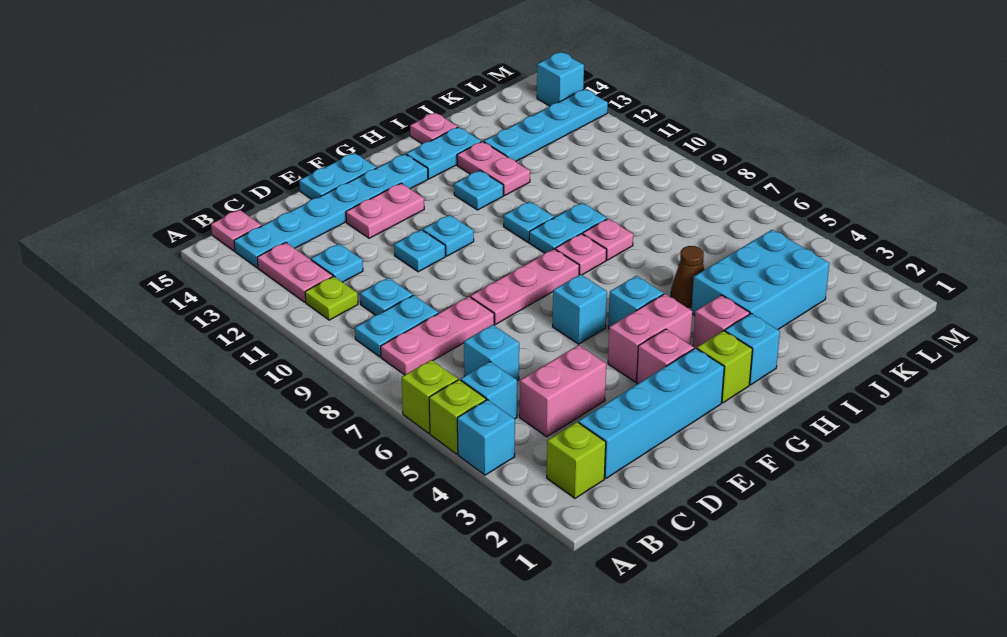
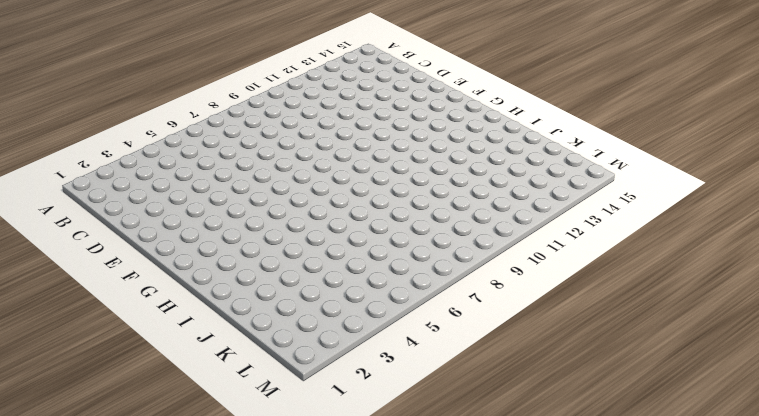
none -> cyan brick A4 level 1
none -> lime brick A5 level 1
none -> lime brick A6 level 1
none -> lime brick B2 level 1

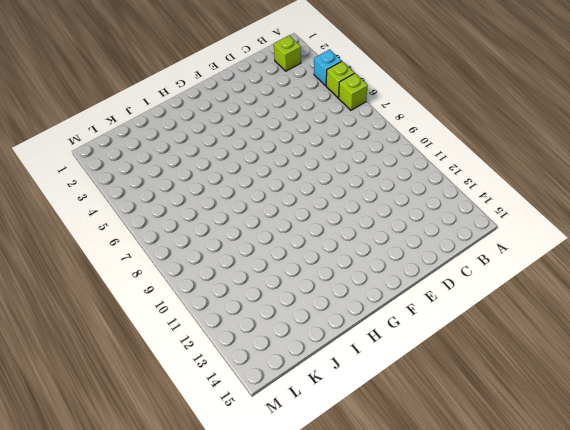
none -> cyan brick B5 level 1
none -> pink plate B8:D8 level 1
none -> cyan plate B9:C9 level 1
none -> lime plate B11 level 1

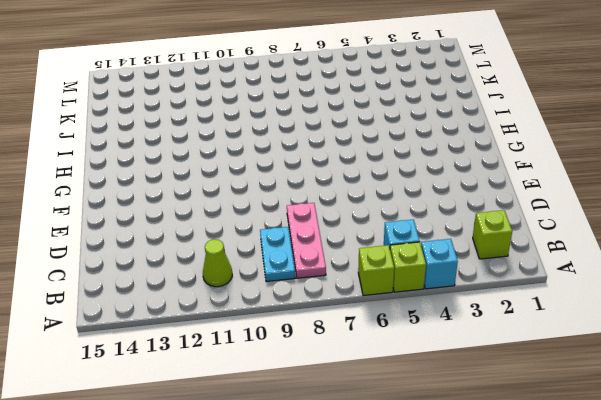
lime cone B11 level 1 -> lime plate B11 level 1
none -> pink plate B12:B13 level 1
none -> cyan plate B14:G14 level 1
none -> pink plate B15 level 1
none -> cyan brick C2:F2 level 1

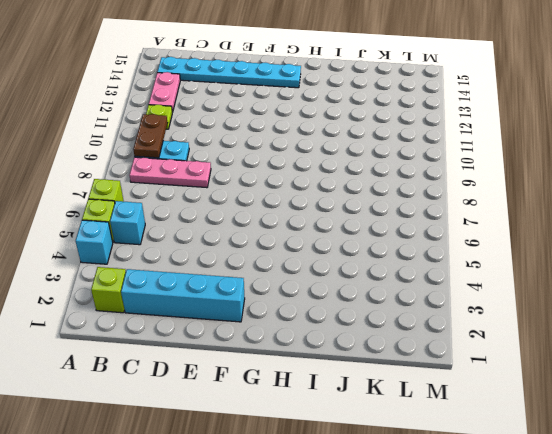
brown plate B9:B10 level 2 -> none
none -> pink plate B15 level 1
none -> pink brick C4:D4 level 1
none -> cyan brick C6 level 1
none -> cyan plate C10 level 1

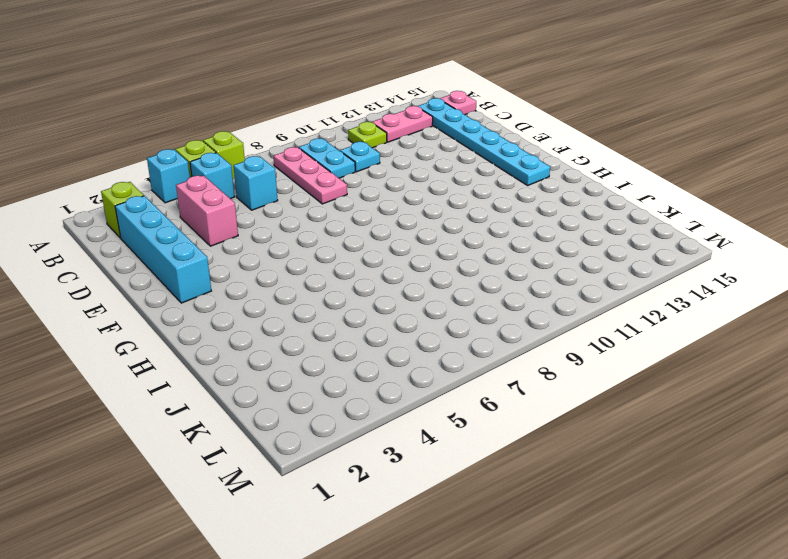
none -> cyan plate C12 level 1
none -> pink plate E8:G8 level 1
none -> cyan plate E11 level 1
none -> pink plate E13:F13 level 1

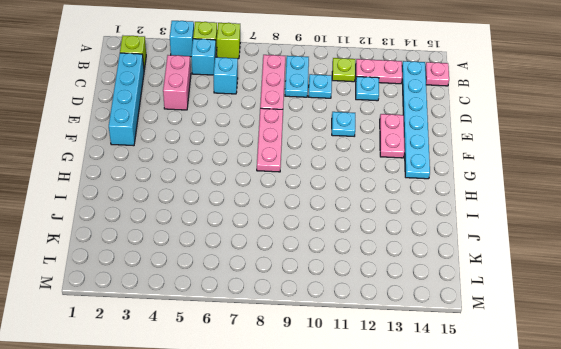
none -> cyan plate E15:F15 level 1
none -> pink brick F3 level 1
none -> pink brick F4:G4 level 1
none -> cyan brick F6 level 1

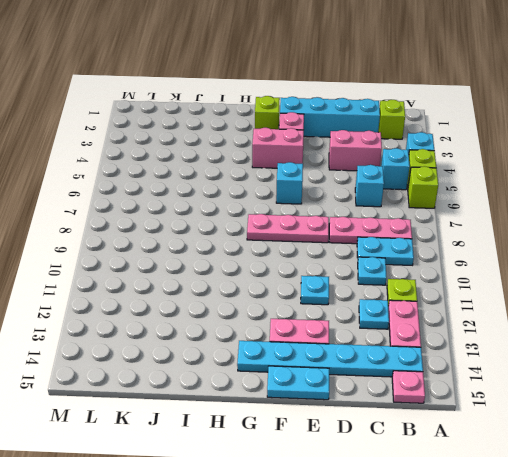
none -> cyan plate F11 level 1
none -> cyan brick G5 level 1
none -> cyan brick H2 level 1
none -> pink brick H3 level 1

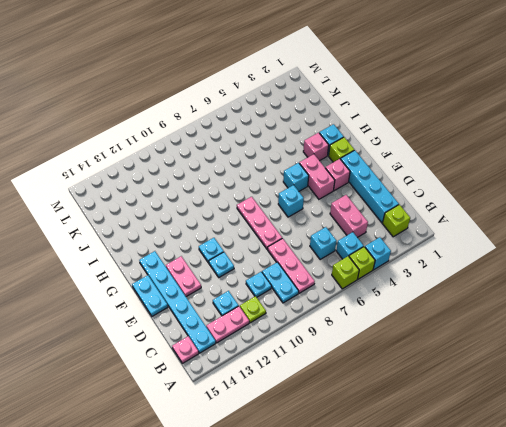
none -> pink plate H8 level 1
none -> cyan plate H9:I9 level 1
none -> cyan plate H10 level 1
none -> cyan plate H12 level 1

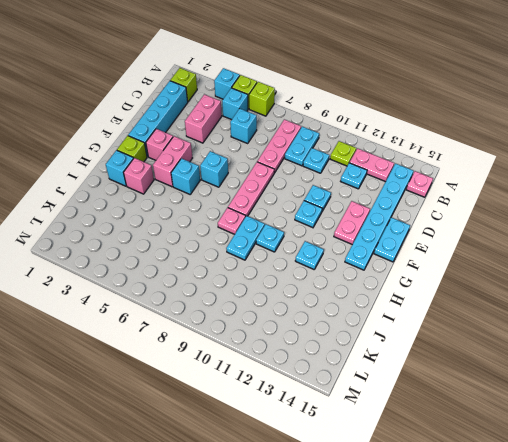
none -> cyan plate H14:I14 level 1
none -> cyan brick I3:K4 level 1
none -> brown cone I5 level 1
none -> pink plate I8 level 1

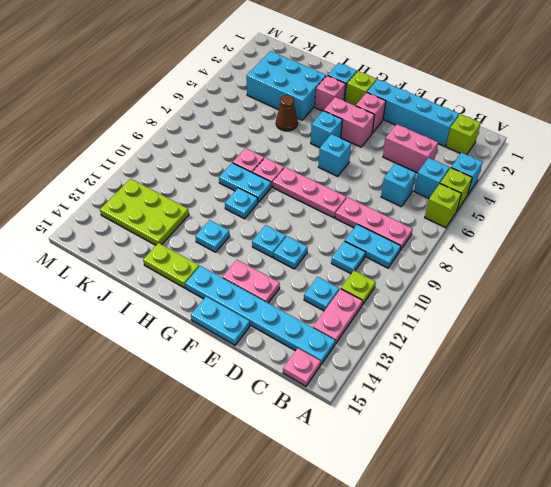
lime plate H14:I14 level 1 -> cyan plate H14:I14 level 1
lime plate J12:L13 level 1 -> cyan plate J13:M13 level 1
none -> pink plate I12:I13 level 1
none -> pink plate I15 level 1
none -> cyan brick M14 level 1

